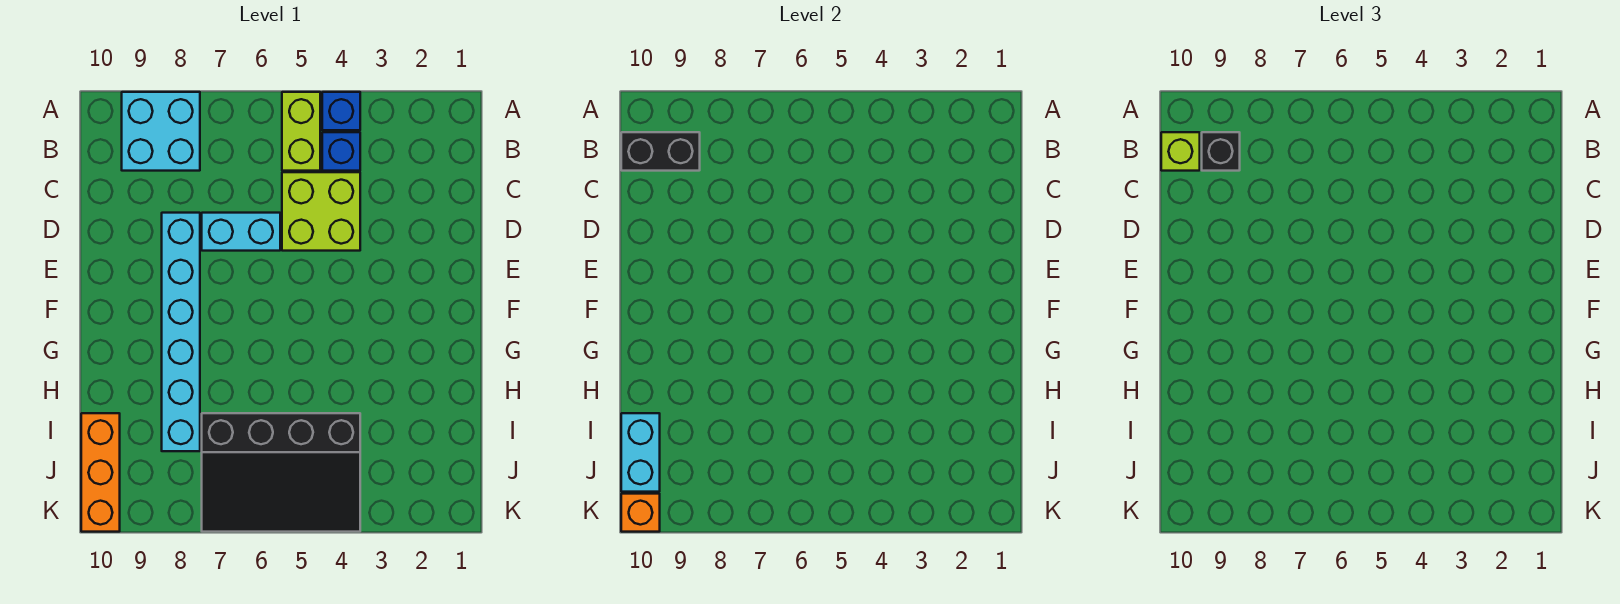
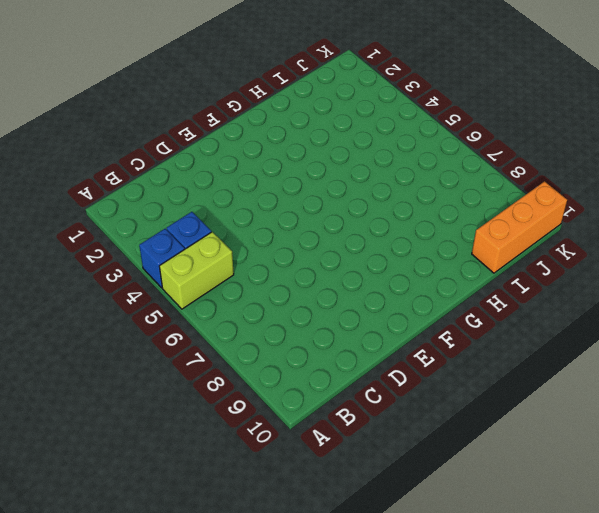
none -> cyan brick A8:B9 level 1
none -> lime brick C4:D5 level 1
none -> cyan brick D6:D7 level 1

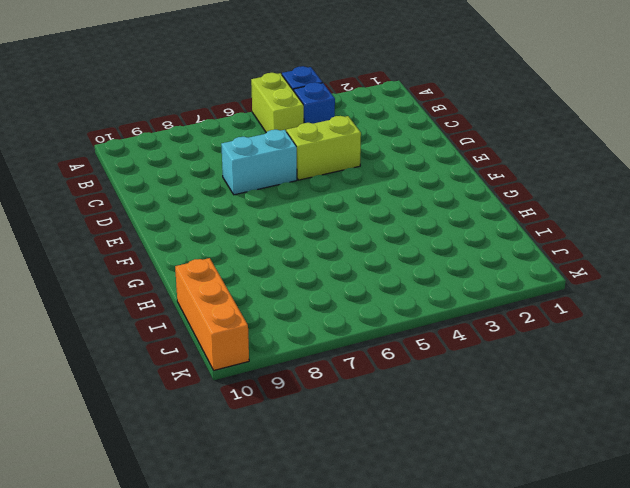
lime brick D4:D5 level 1 -> lime brick C4:D5 level 1
none -> cyan brick A8:B9 level 1
none -> cyan brick D8:I8 level 1
none -> black slope I4:K7 level 1 top I

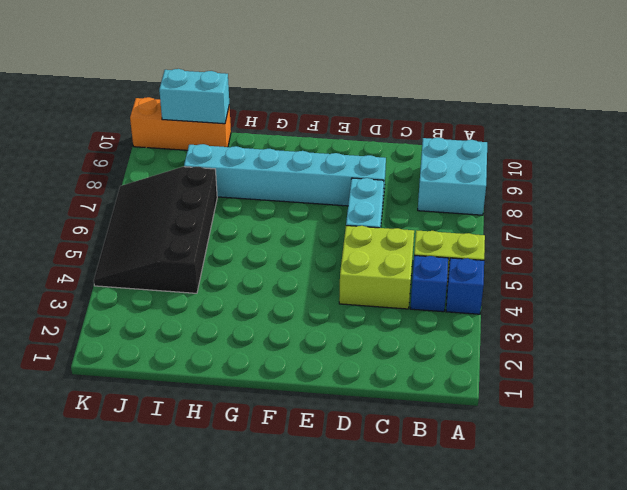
none -> black brick B9:B10 level 2
none -> orange brick K10 level 2
none -> black brick B9 level 3

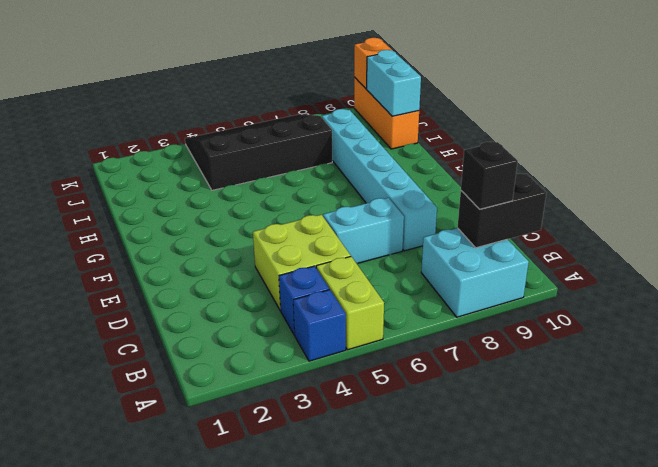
none -> lime brick B10 level 3

